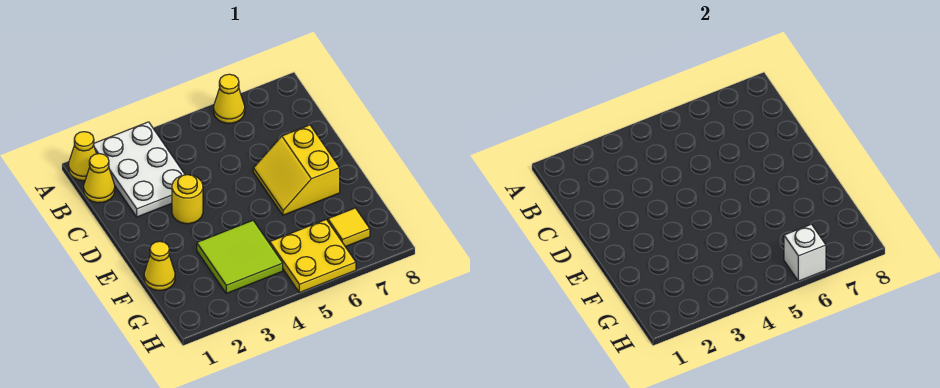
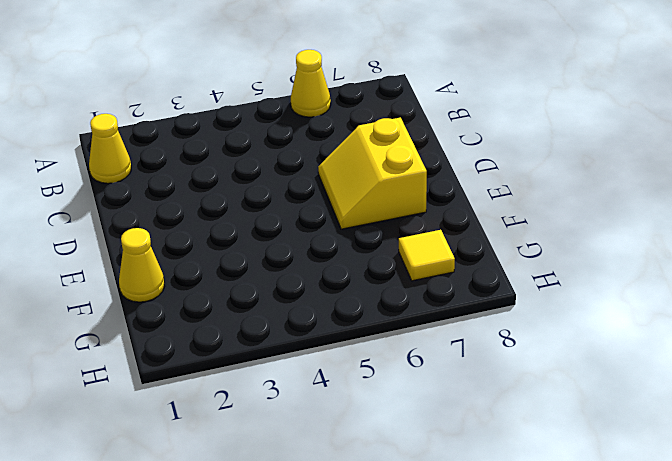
none -> yellow cone A1 level 1
none -> white plate A2:C3 level 1

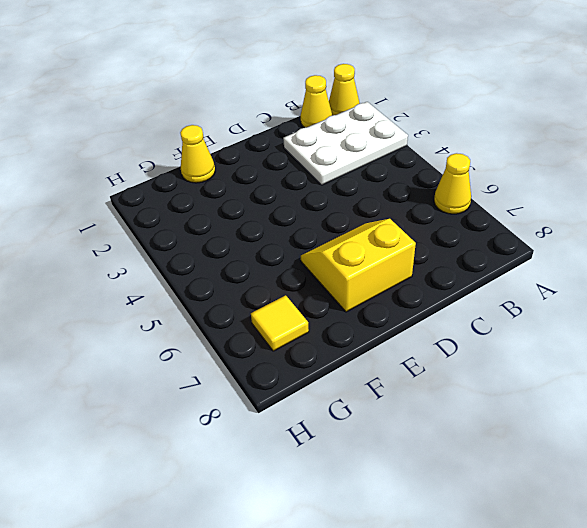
none -> yellow round brick D3 level 1
none -> lime tile F3:G4 level 1

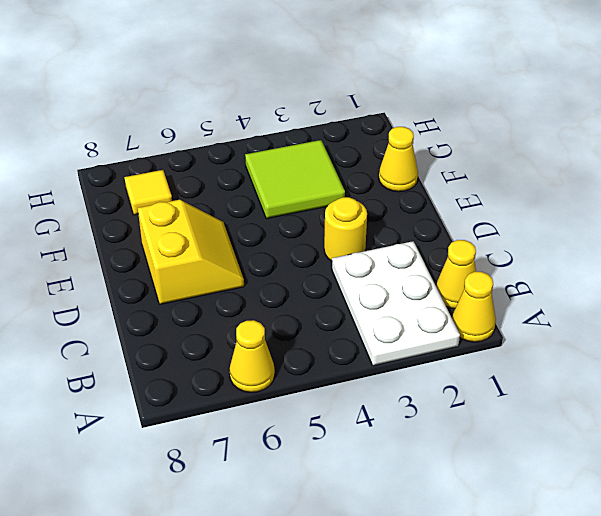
none -> yellow plate G5:H6 level 1
none -> white brick H6 level 2

